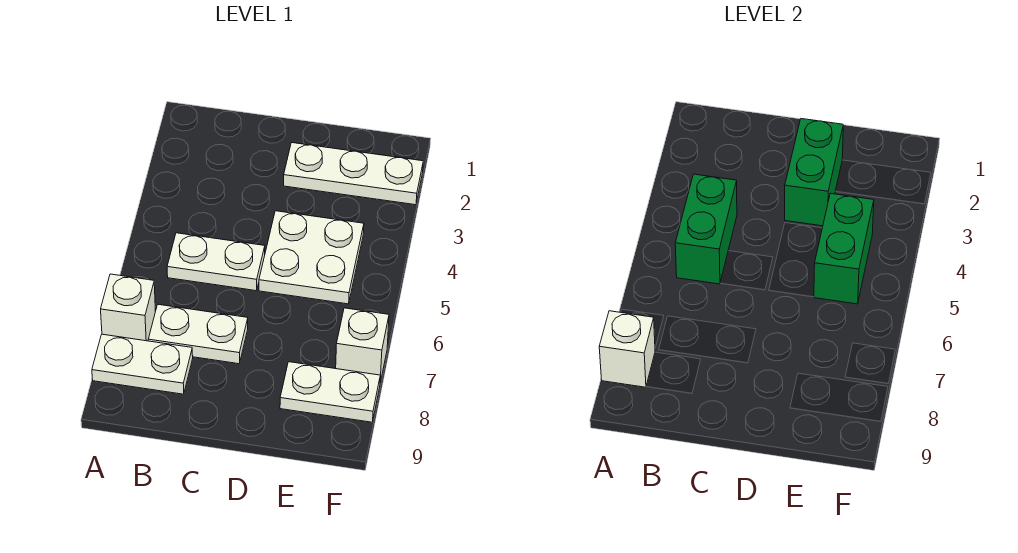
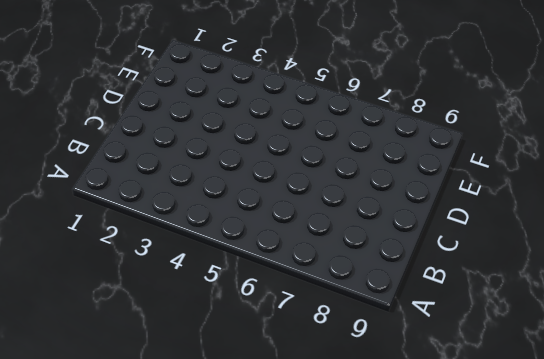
none -> white brick A7 level 1
none -> white plate A8:B8 level 1
none -> white plate B5:C5 level 1

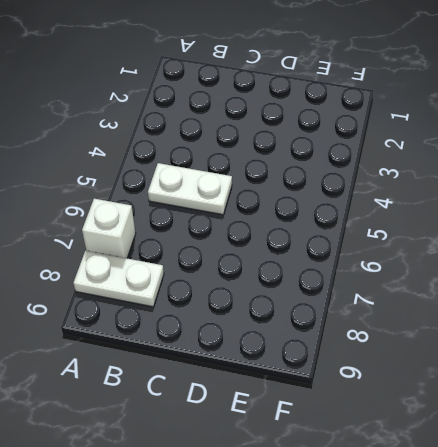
none -> white plate B7:C7 level 1
none -> white plate D2:F2 level 1
none -> white plate D4:E5 level 1

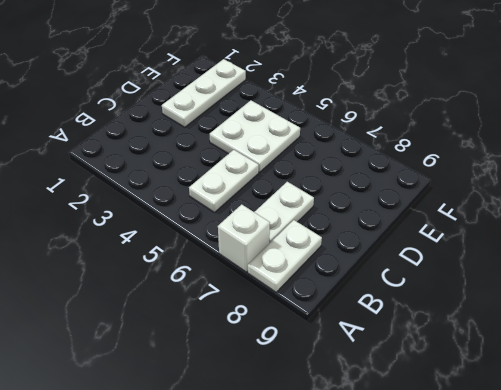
none -> white plate E8:F8 level 1
none -> white brick F7 level 1
none -> white brick A8 level 2

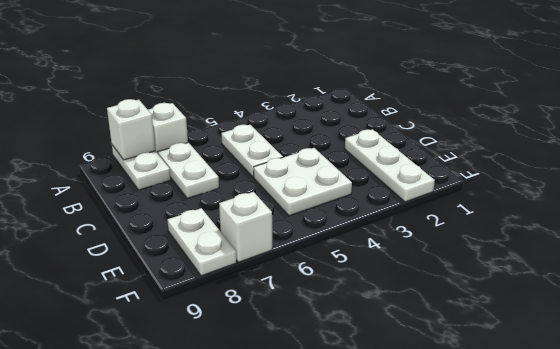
none -> green brick B4:B5 level 2
none -> green brick D2:D3 level 2
none -> green brick E4:E5 level 2

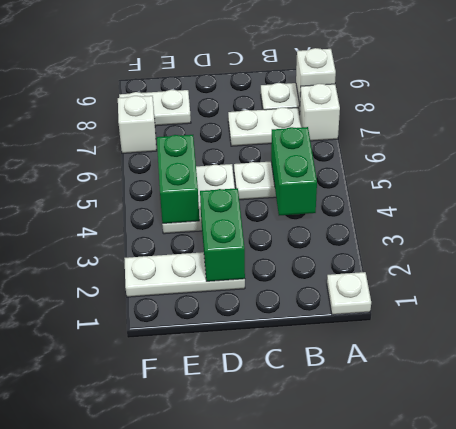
white plate A1 level 1 -> none

